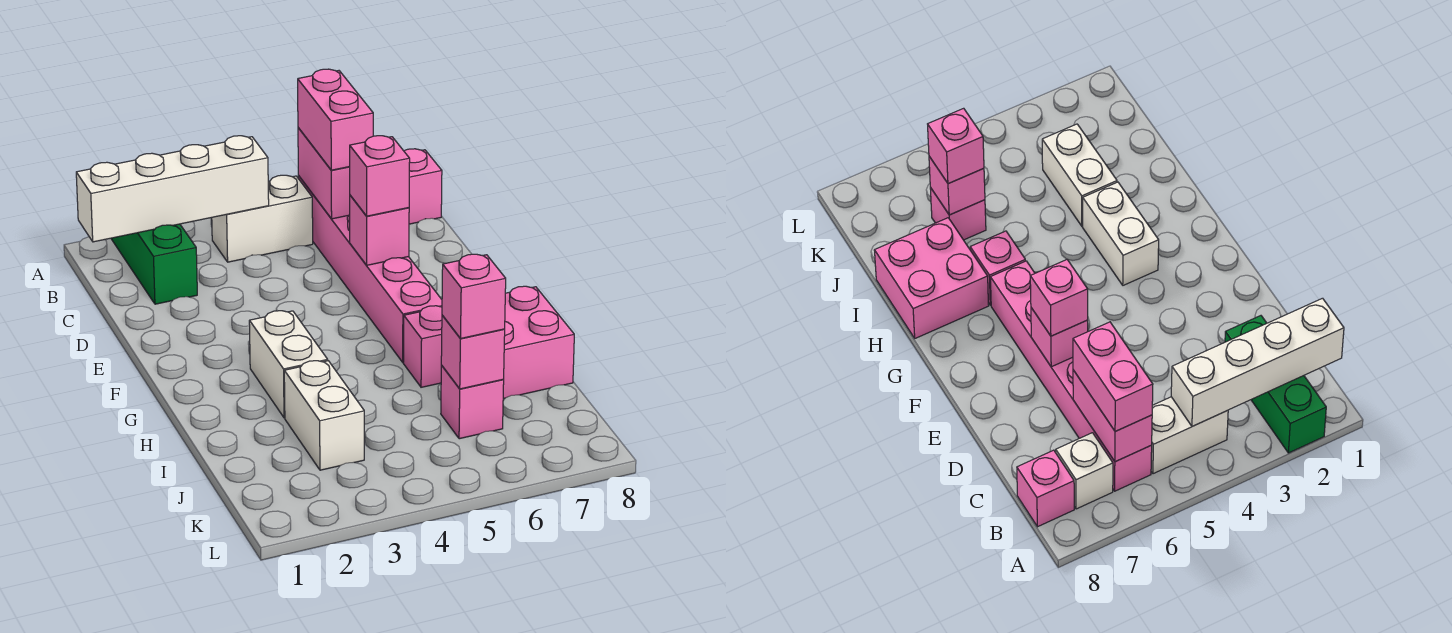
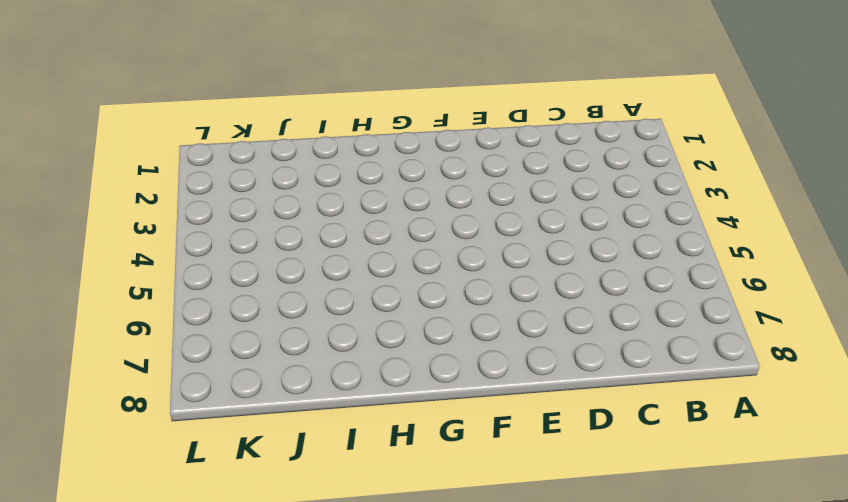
none -> green brick A2:C2 level 1
none -> white brick B4:B5 level 1
none -> pink brick B6:G6 level 1

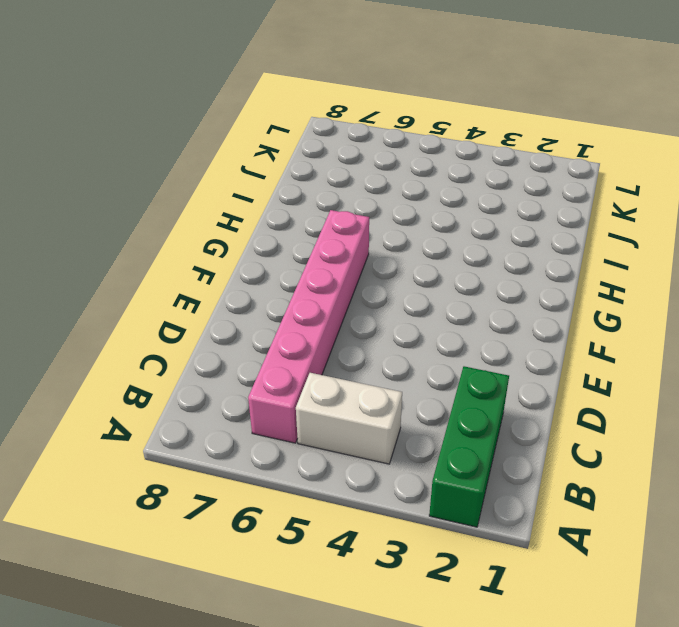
none -> white brick B7 level 1
none -> pink brick B8 level 1
none -> white brick G3:H3 level 1

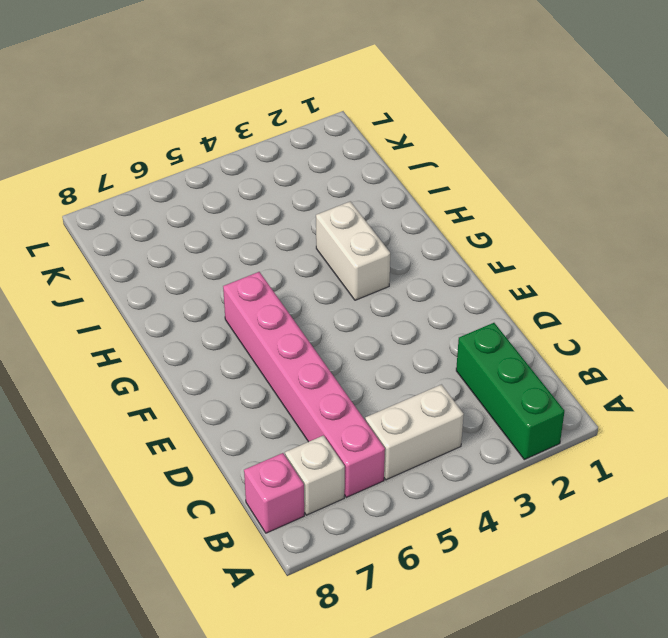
none -> pink brick H6 level 1
none -> pink brick H7:I8 level 1
none -> white brick I3:J3 level 1

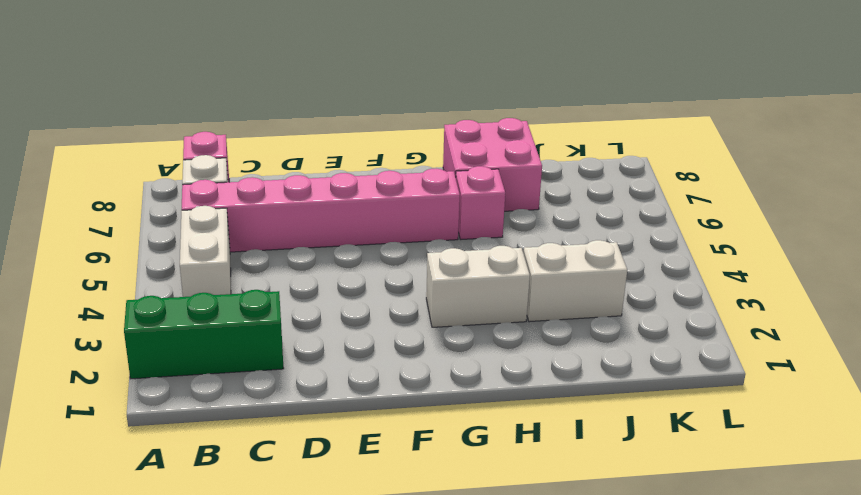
none -> pink brick J6 level 1
none -> white brick B1:B4 level 2
none -> pink brick B6:C6 level 2

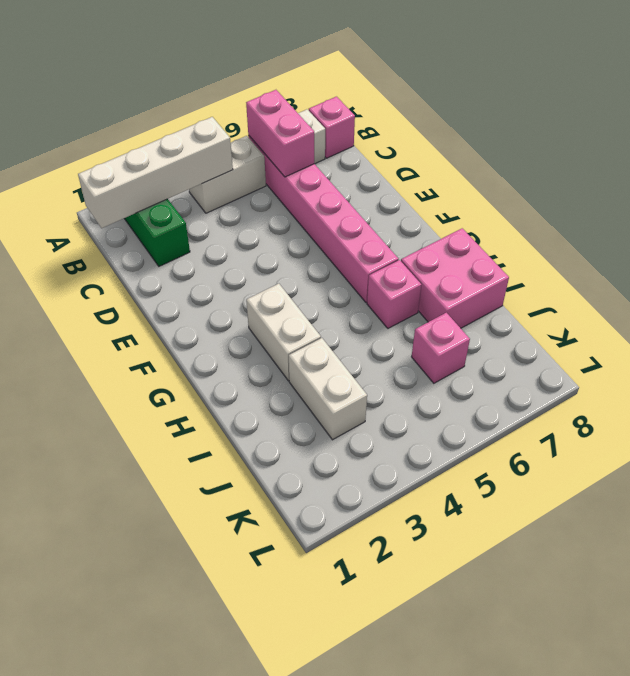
none -> pink brick E6 level 2
none -> pink brick J6 level 2
none -> pink brick B6:C6 level 3

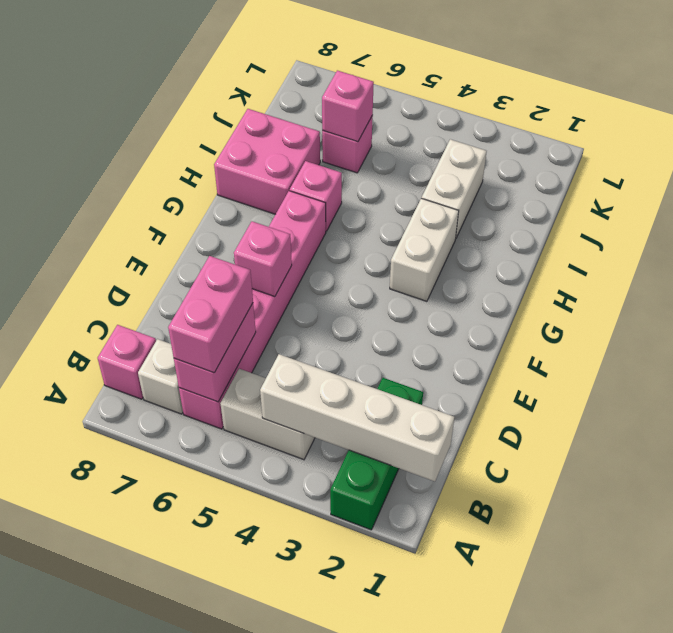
none -> pink brick E6 level 3
none -> pink brick J6 level 3

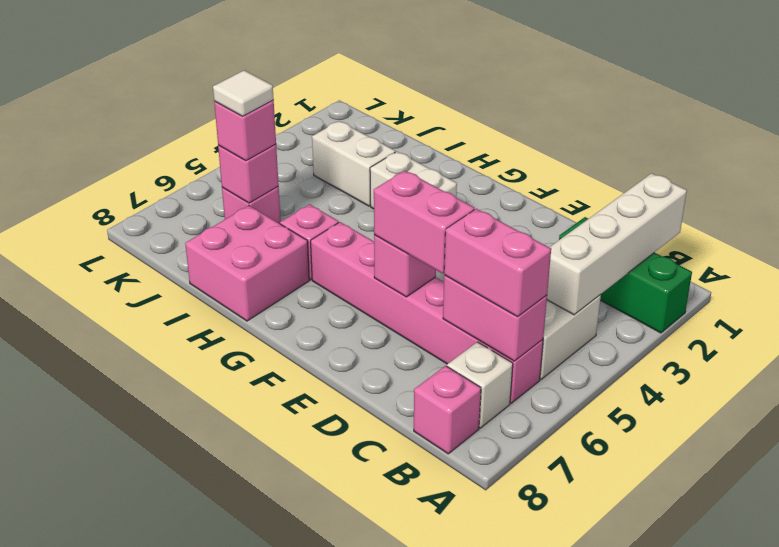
pink brick D6:E6 level 3 -> pink brick E6 level 3
white tile J6 level 4 -> none

